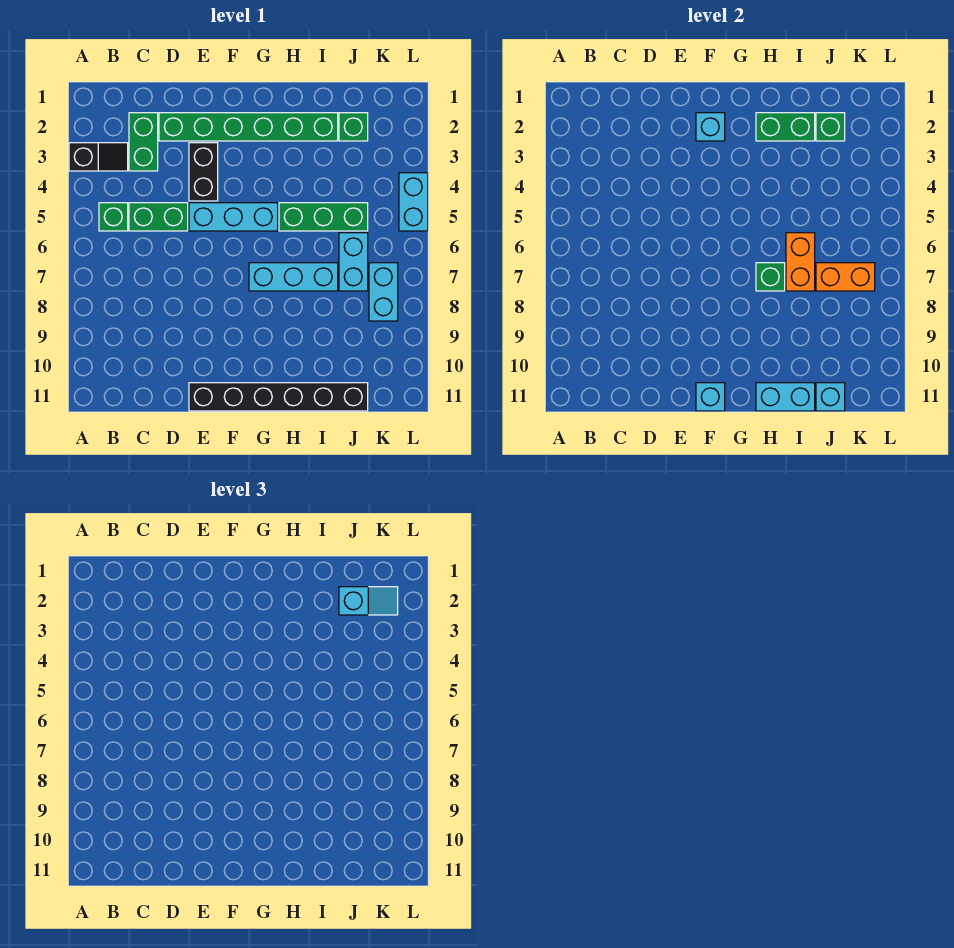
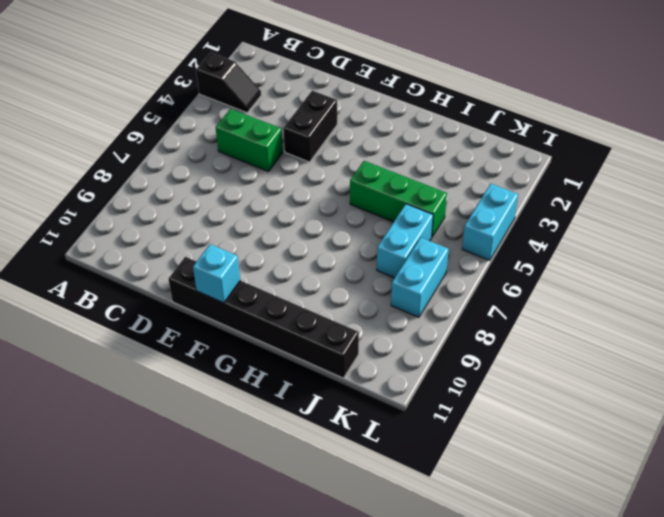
none -> green brick B5 level 1
none -> green brick C2:C3 level 1
none -> green brick D2:I2 level 1

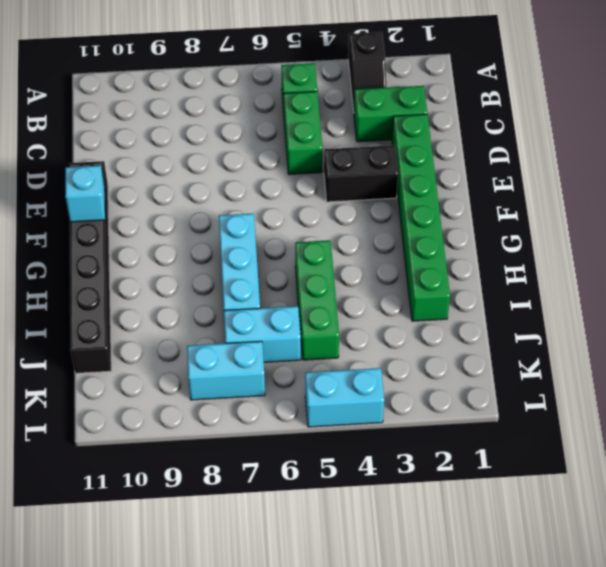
none -> cyan brick E5:G5 level 1
none -> green brick J2 level 1
none -> cyan brick F2 level 2

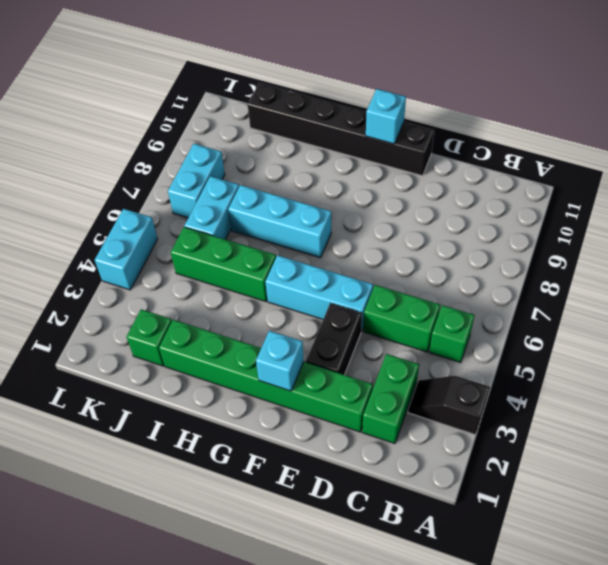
none -> green brick H2:I2 level 2
none -> green brick H7 level 2
none -> cyan brick H11:I11 level 2

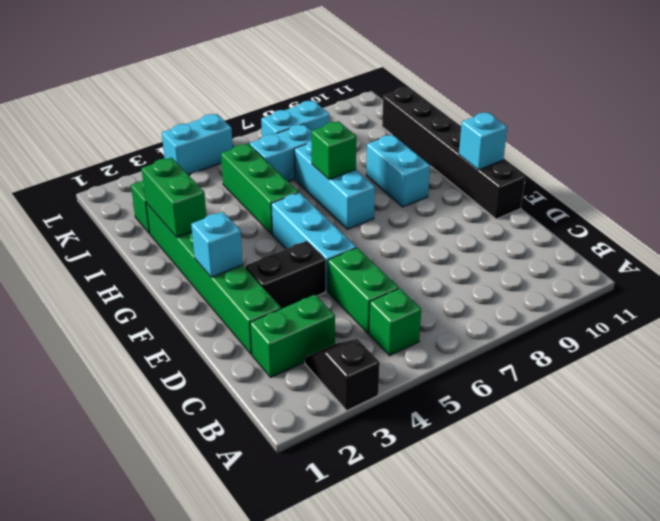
cyan brick G9:H9 level 1 -> cyan brick H11:I11 level 2
none -> orange brick I6:I7 level 2
none -> green brick J2 level 2
none -> orange brick J7:K7 level 2

